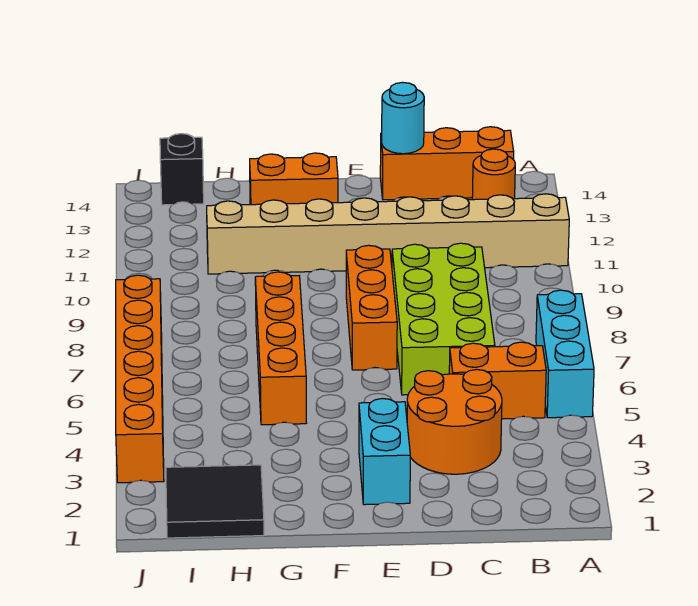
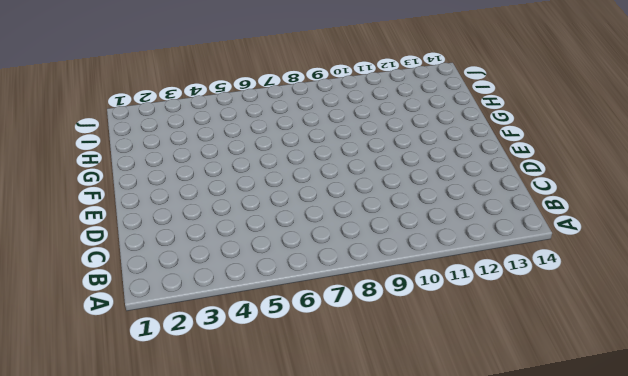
none -> cyan brick A5:A7 level 1
none -> tan brick A11:H11 level 1
none -> orange brick B5:C5 level 1

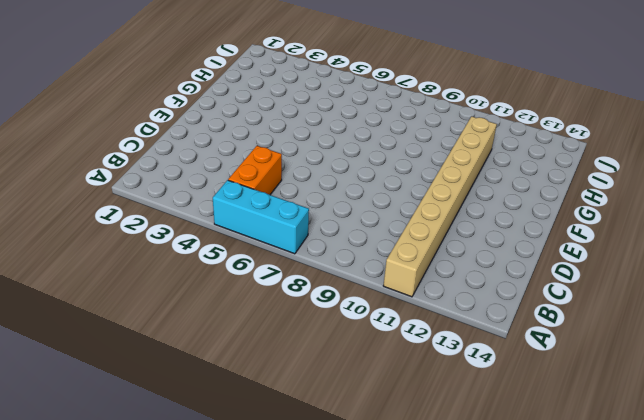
none -> orange round brick B13 level 1
none -> orange brick B14:D14 level 1
none -> orange round brick C3:D4 level 1

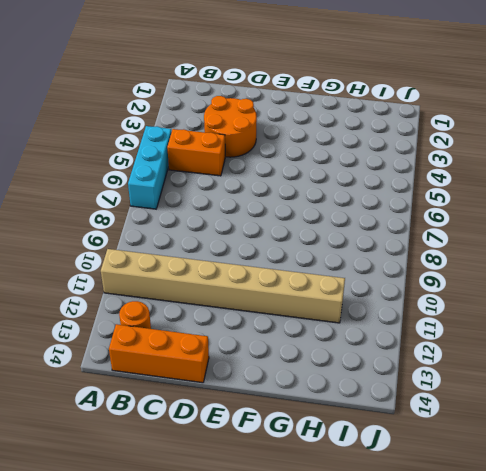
none -> lime brick C6:D9 level 1
none -> cyan brick E2:E3 level 1
none -> orange brick E7:E9 level 1

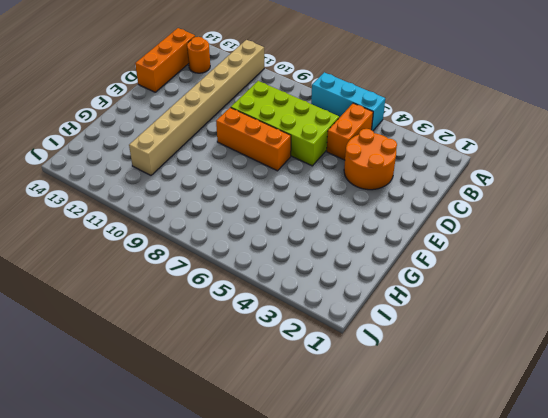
none -> cyan brick E2:E3 level 1
none -> orange brick F13:G13 level 1
none -> orange brick G5:G8 level 1

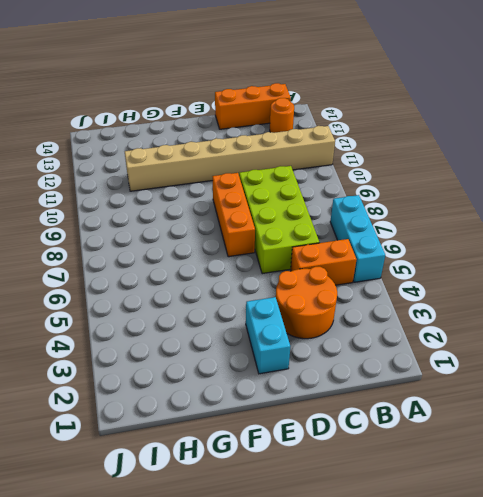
none -> orange brick F13:G13 level 1
none -> orange brick G5:G8 level 1
none -> black tile H1:I2 level 1

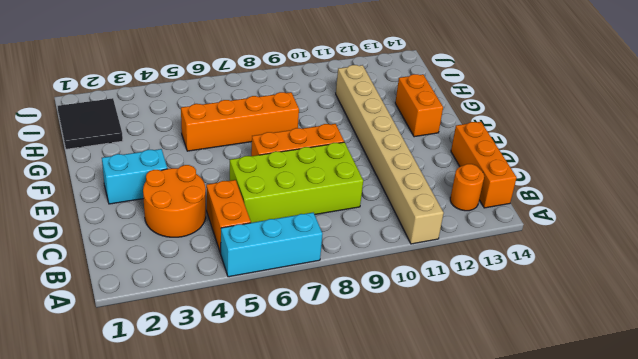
none -> black brick I14 level 1
none -> orange brick J3:J8 level 1
none -> cyan round brick D14 level 2

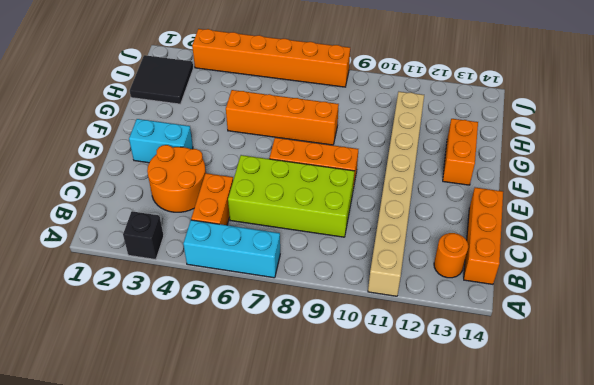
black brick A3 level 1 -> black brick I14 level 1
none -> cyan round brick D14 level 2

